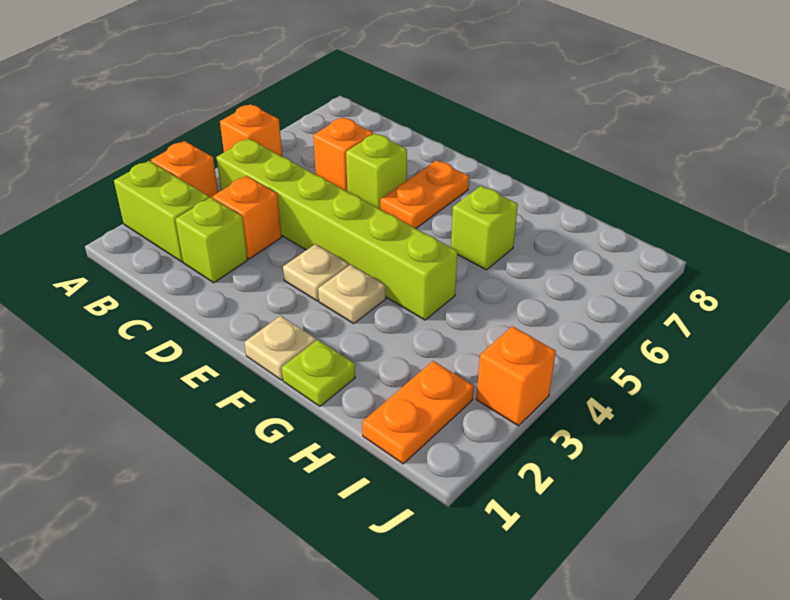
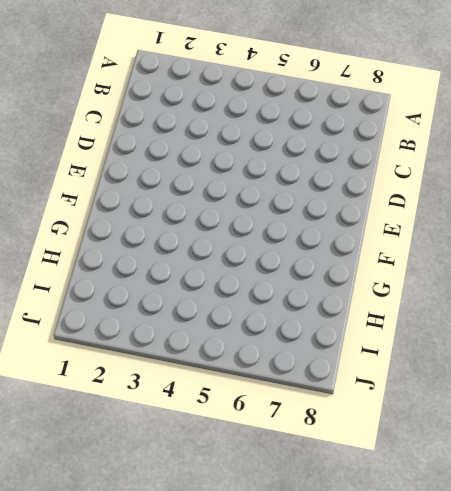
none -> lime brick A2:B2 level 1
none -> orange brick A3 level 1
none -> orange brick A5 level 1

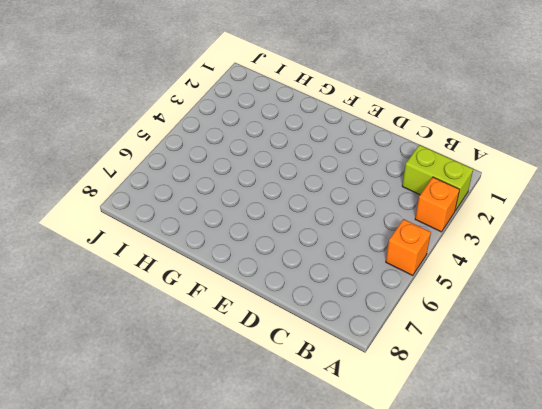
none -> lime brick B4:G4 level 1
none -> lime brick C2 level 1
none -> orange brick C3 level 1

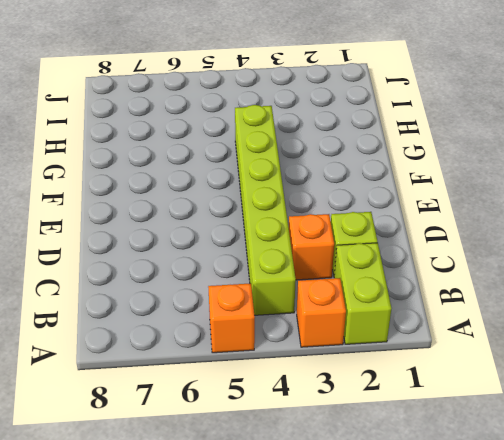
none -> orange brick C6 level 1
none -> lime brick D6 level 1
none -> tan plate E3 level 1

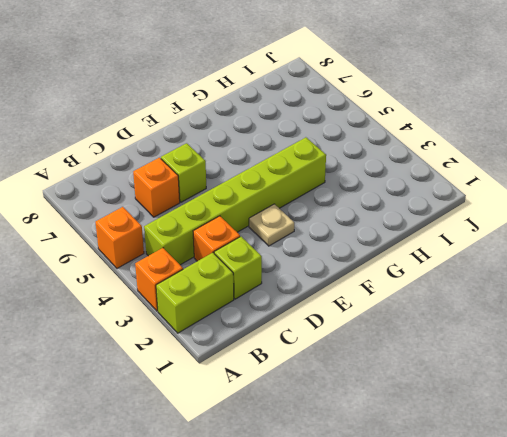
none -> orange plate E6:E7 level 1
none -> tan plate F1 level 1
none -> tan plate F3 level 1

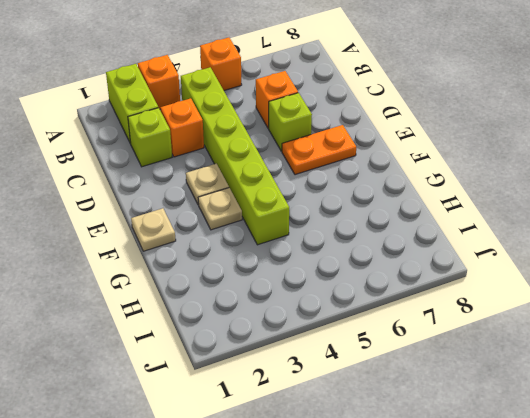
none -> lime plate G1 level 1
none -> lime brick G6 level 1
none -> orange plate I1:I2 level 1

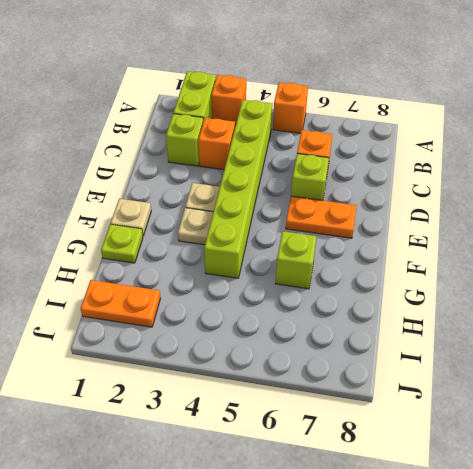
none -> orange brick J3 level 1

